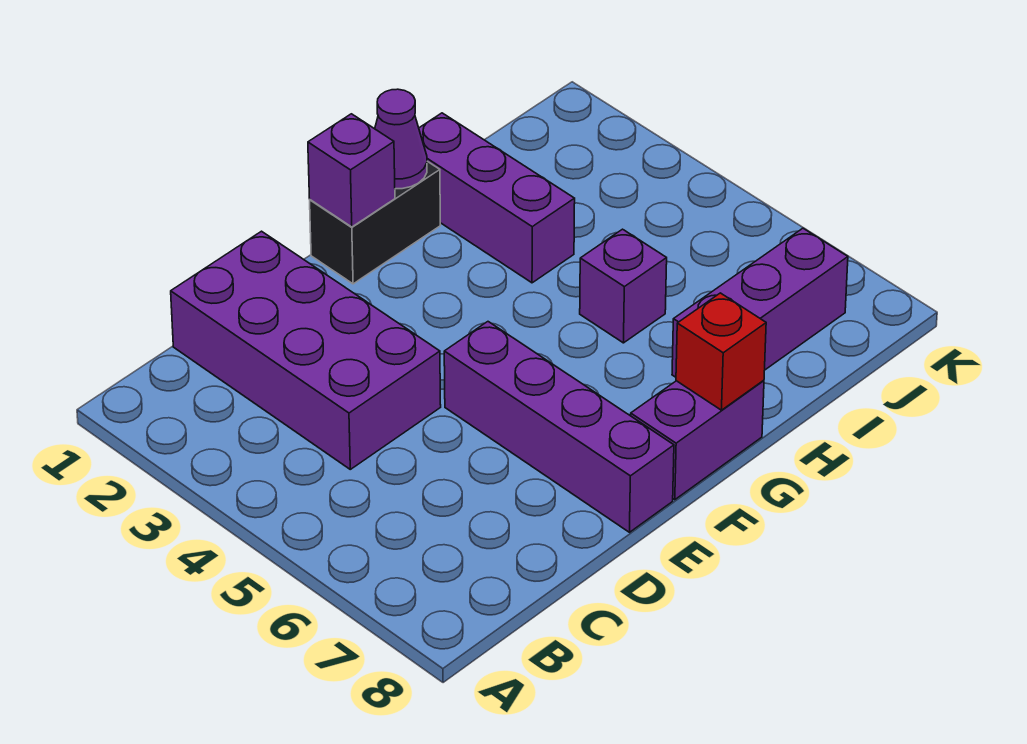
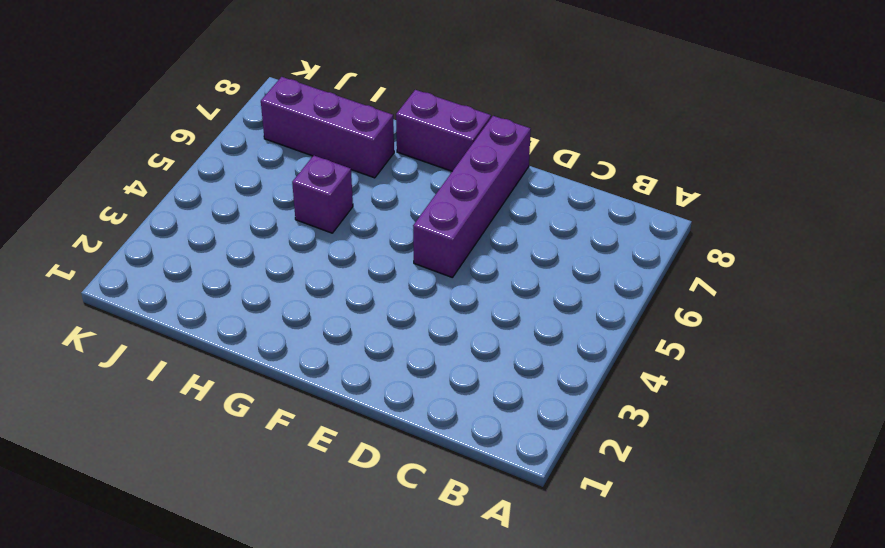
none -> purple brick C1:D4 level 1
none -> black brick F1:G1 level 1

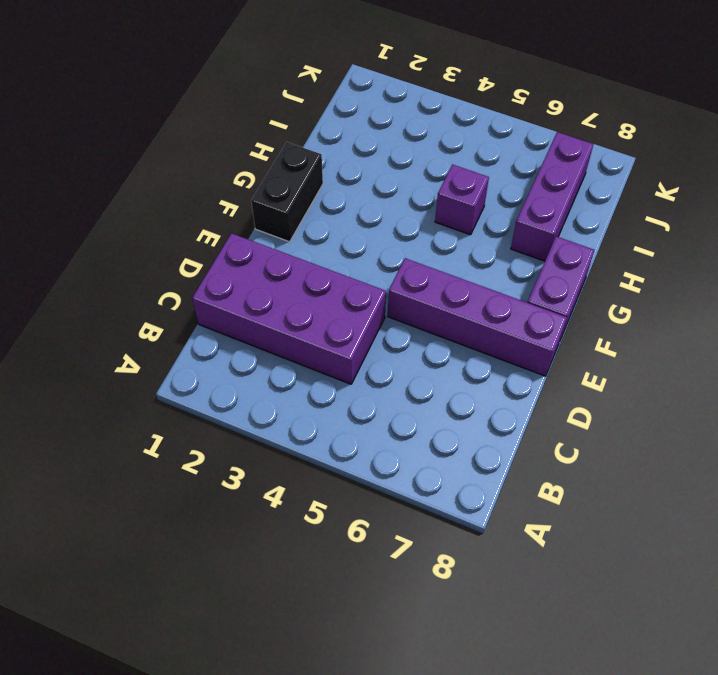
none -> purple brick H1:H3 level 1
none -> purple brick F1 level 2

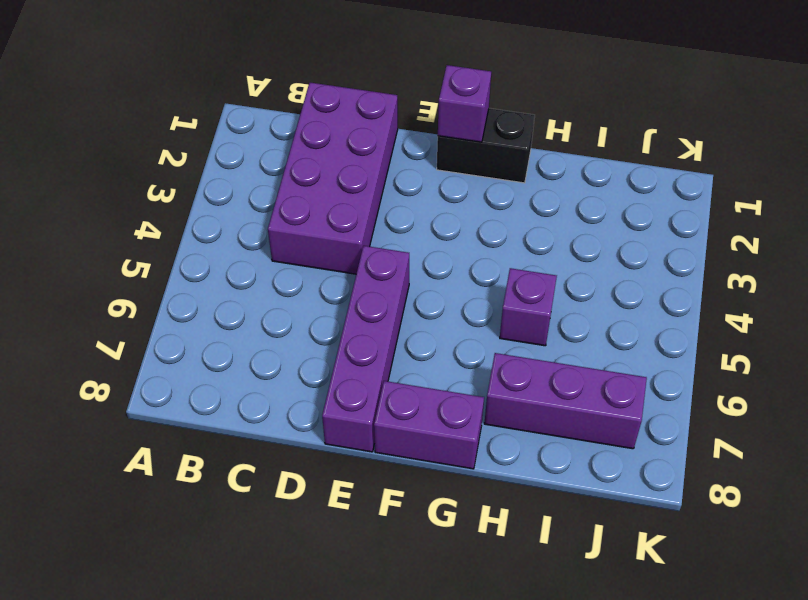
none -> purple brick H1:H3 level 1
none -> purple cone G1 level 2

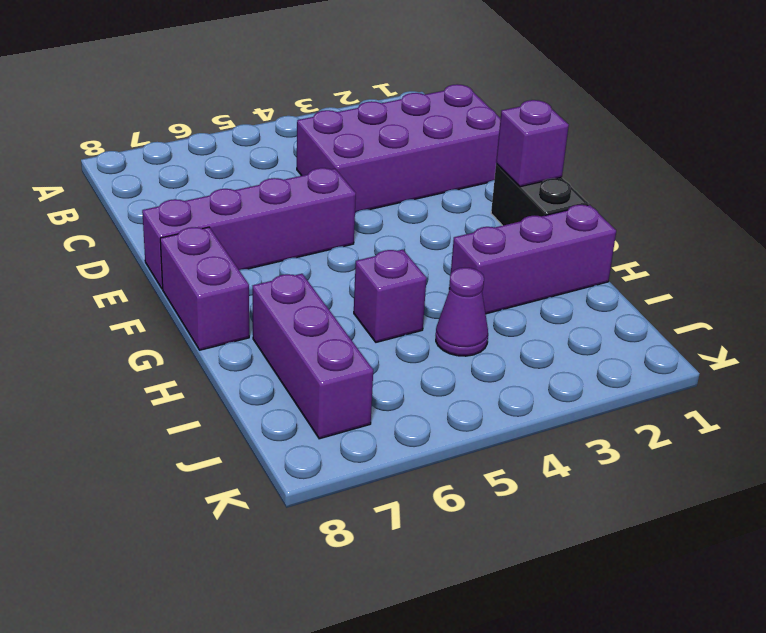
purple cone I4 level 1 -> purple cone G1 level 2
none -> red brick G8 level 2

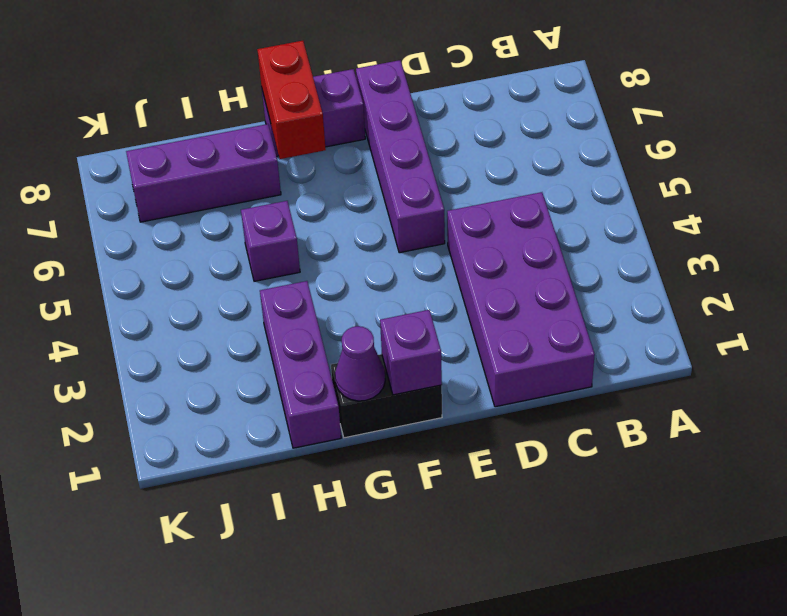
red brick G7:G8 level 2 -> red brick G8 level 2

